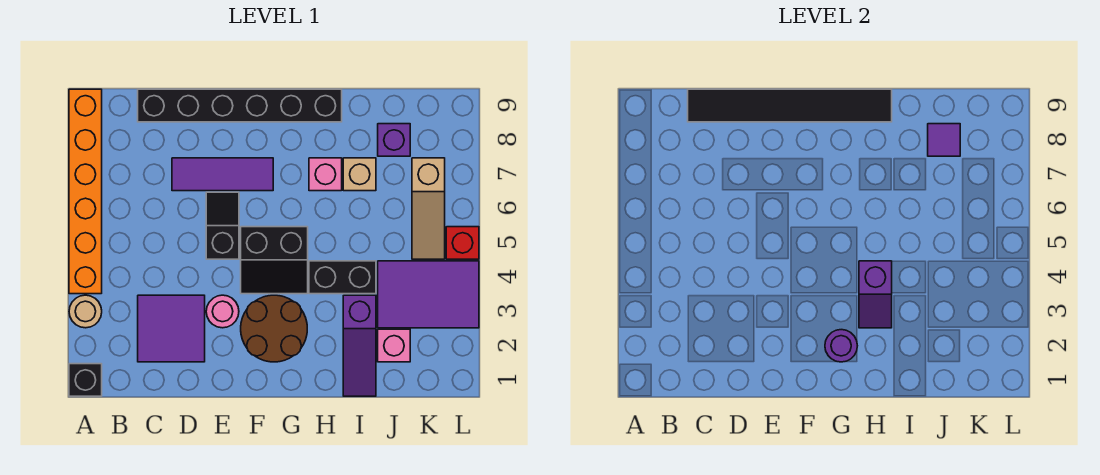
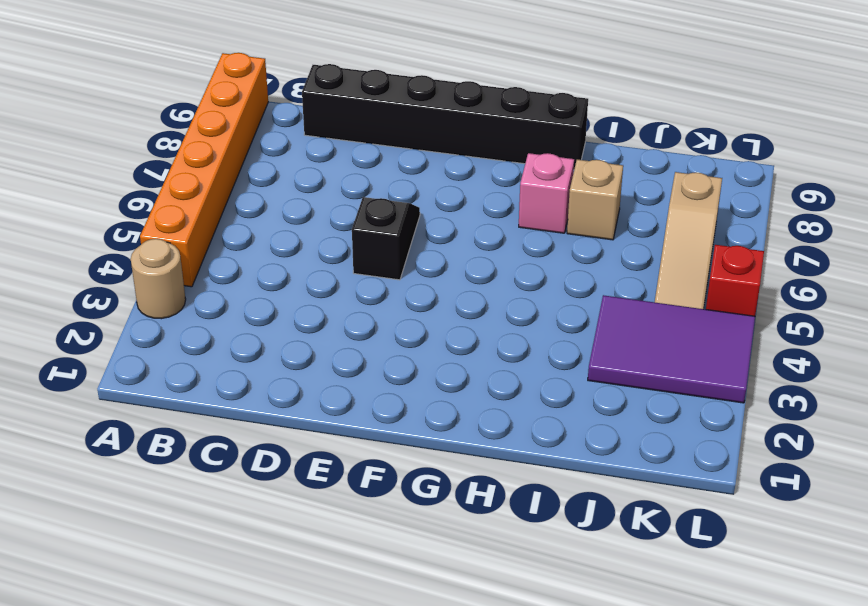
none -> black brick A1 level 1
none -> purple tile C2:D3 level 1
none -> purple tile D7:F7 level 1

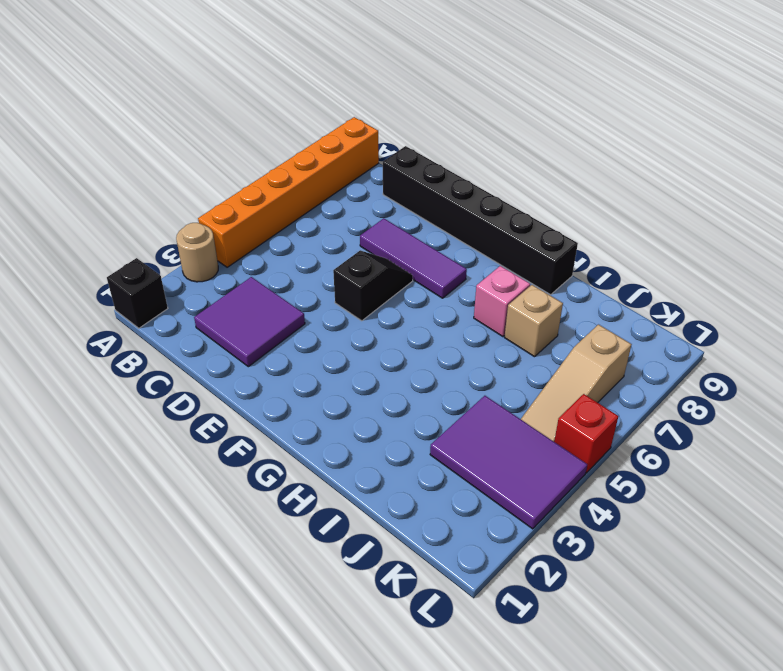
none -> pink round brick E3 level 1
none -> brown round brick F2:G3 level 1
none -> black slope F4:G5 level 1 top 5

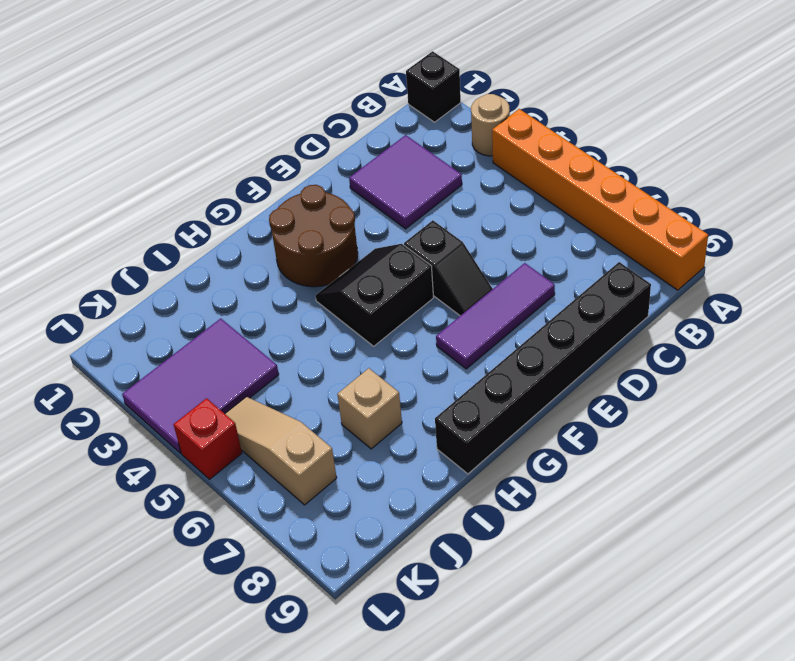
none -> pink round brick E3 level 1
none -> black brick H4:I4 level 1
none -> pink brick H7 level 1

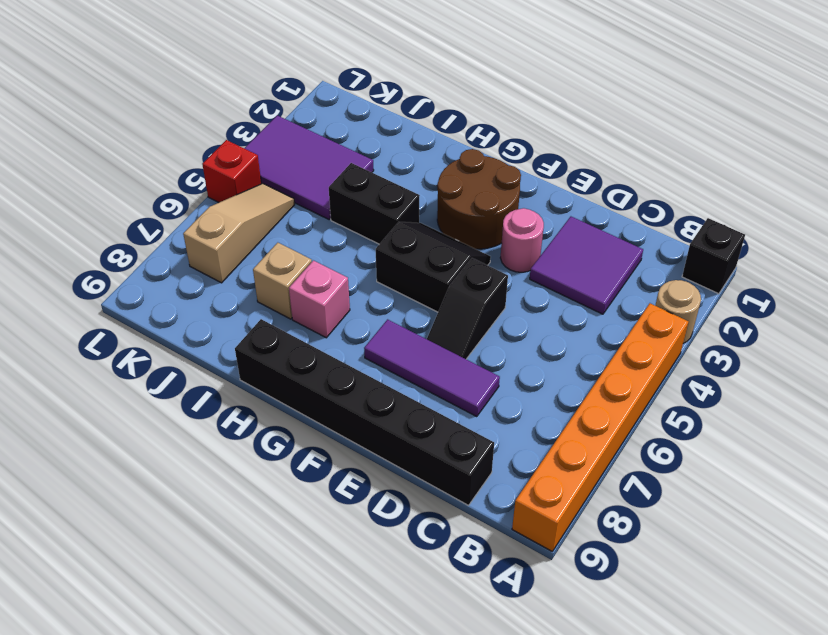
none -> purple slope I1:I3 level 1 top 3
none -> pink brick J2 level 1
none -> purple brick J8 level 1

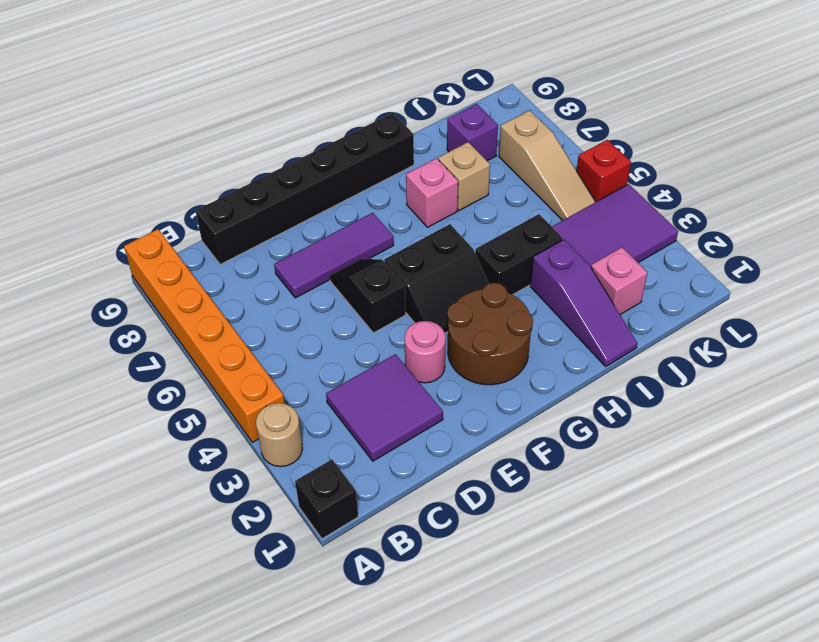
none -> black tile C9:H9 level 2
none -> purple round brick G2 level 2
none -> purple slope H3:H4 level 2 top 4

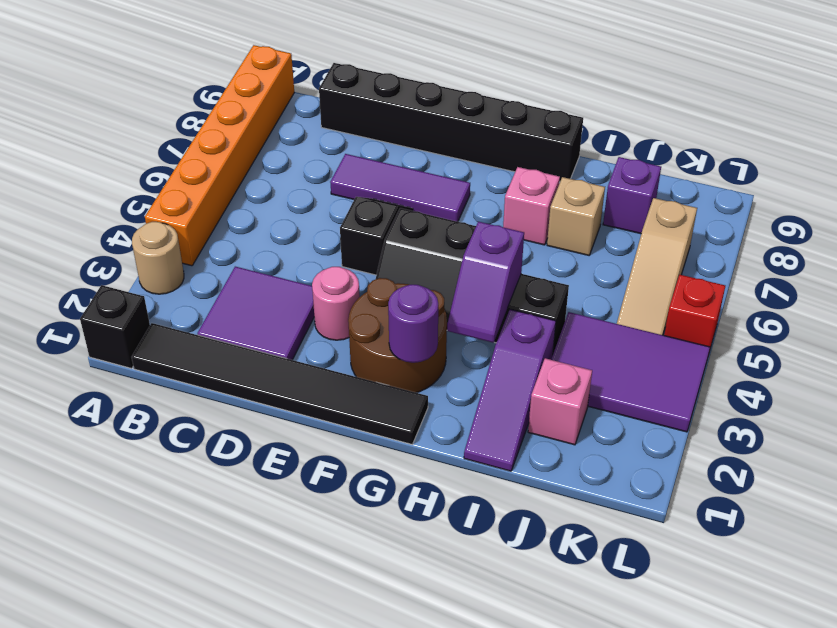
black tile B1:G1 level 1 -> black tile C9:H9 level 2
none -> purple tile J8 level 2

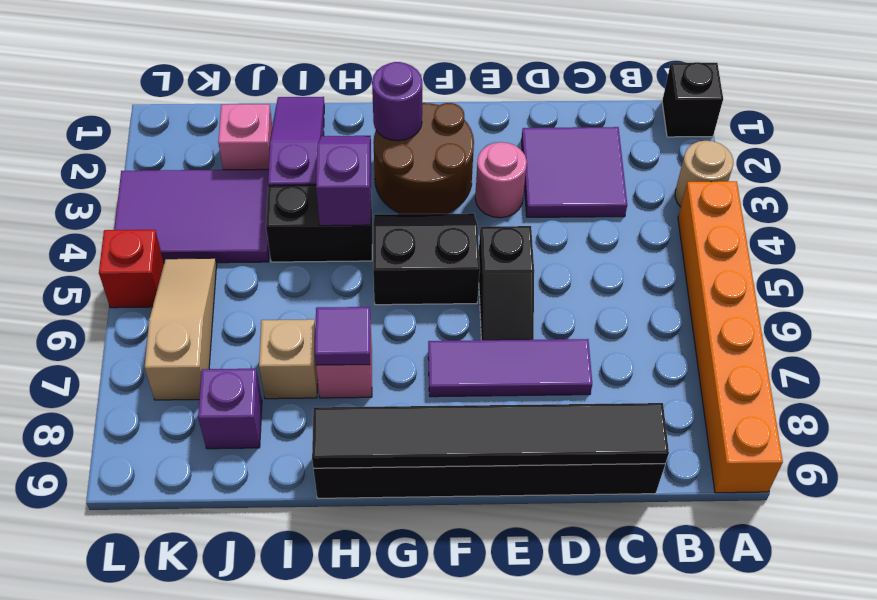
purple tile H7 level 2 -> purple tile J8 level 2

